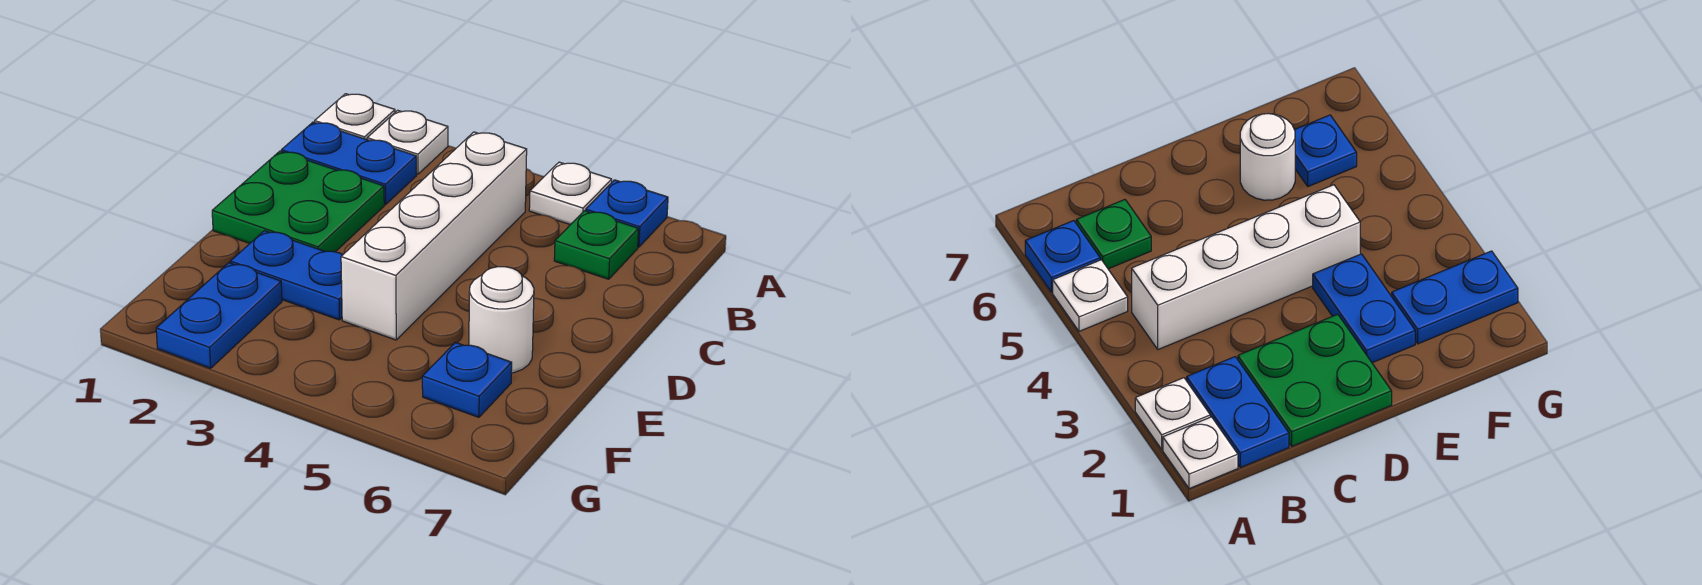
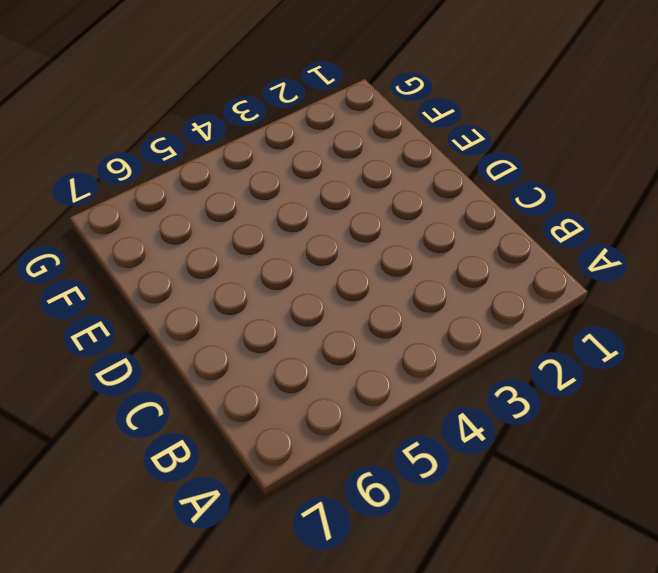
none -> white plate A1 level 1
none -> white plate A2 level 1
none -> white plate A5 level 1

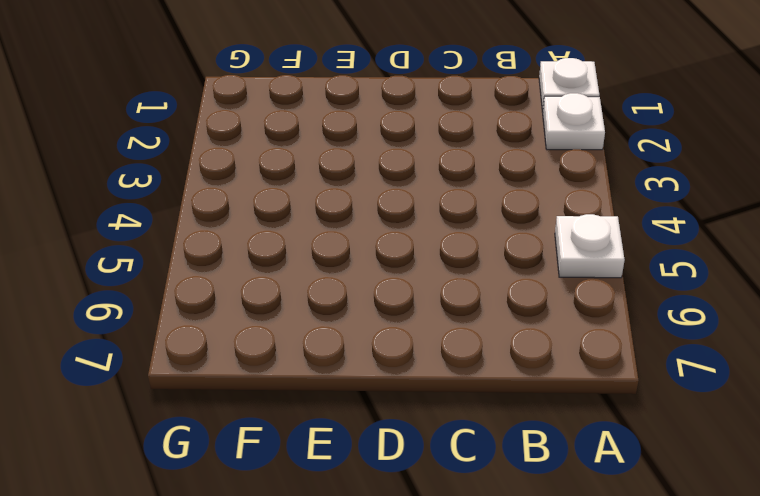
none -> blue plate A6 level 1
none -> blue plate B1:B2 level 1
none -> white brick B4:E4 level 1

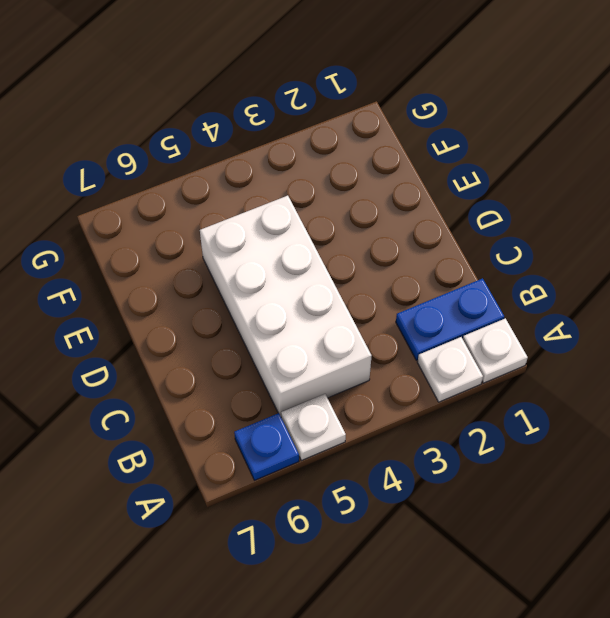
white brick B4:E5 level 1 -> white brick B4:E4 level 1
none -> green plate B6 level 1
none -> green plate C1:D2 level 1
none -> blue plate E2:E3 level 1

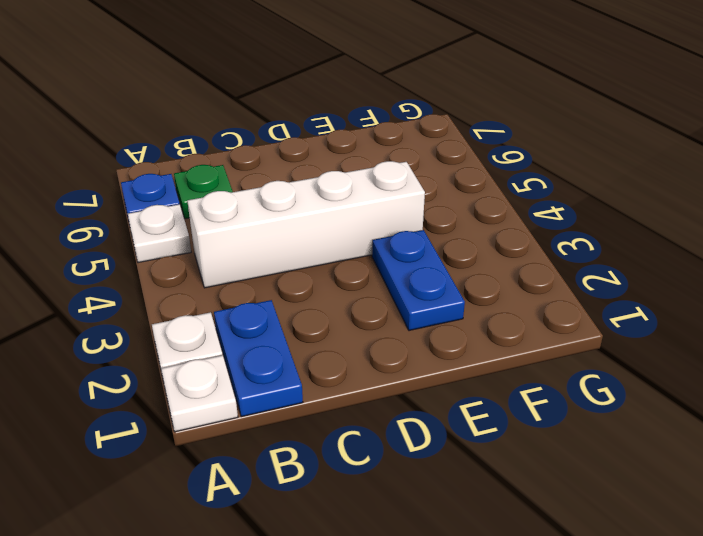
none -> green plate C1:D2 level 1
none -> white round brick E6 level 1
none -> blue plate F2:G2 level 1

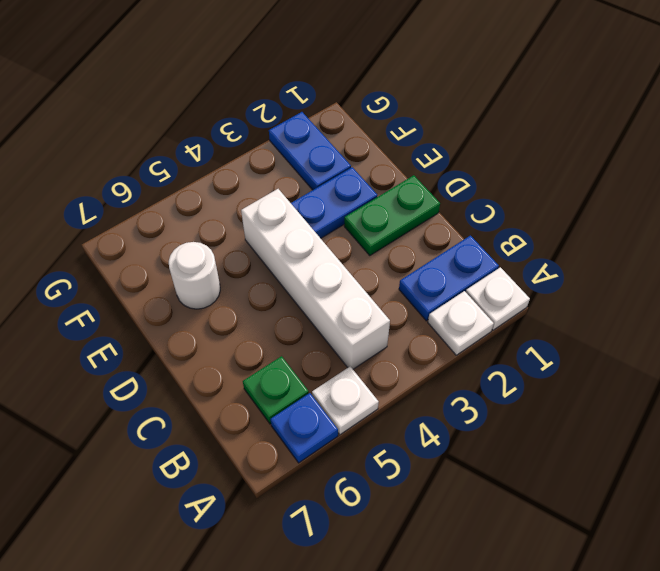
green plate D1:D2 level 1 -> green plate C1:D2 level 1
none -> blue plate F6 level 1

